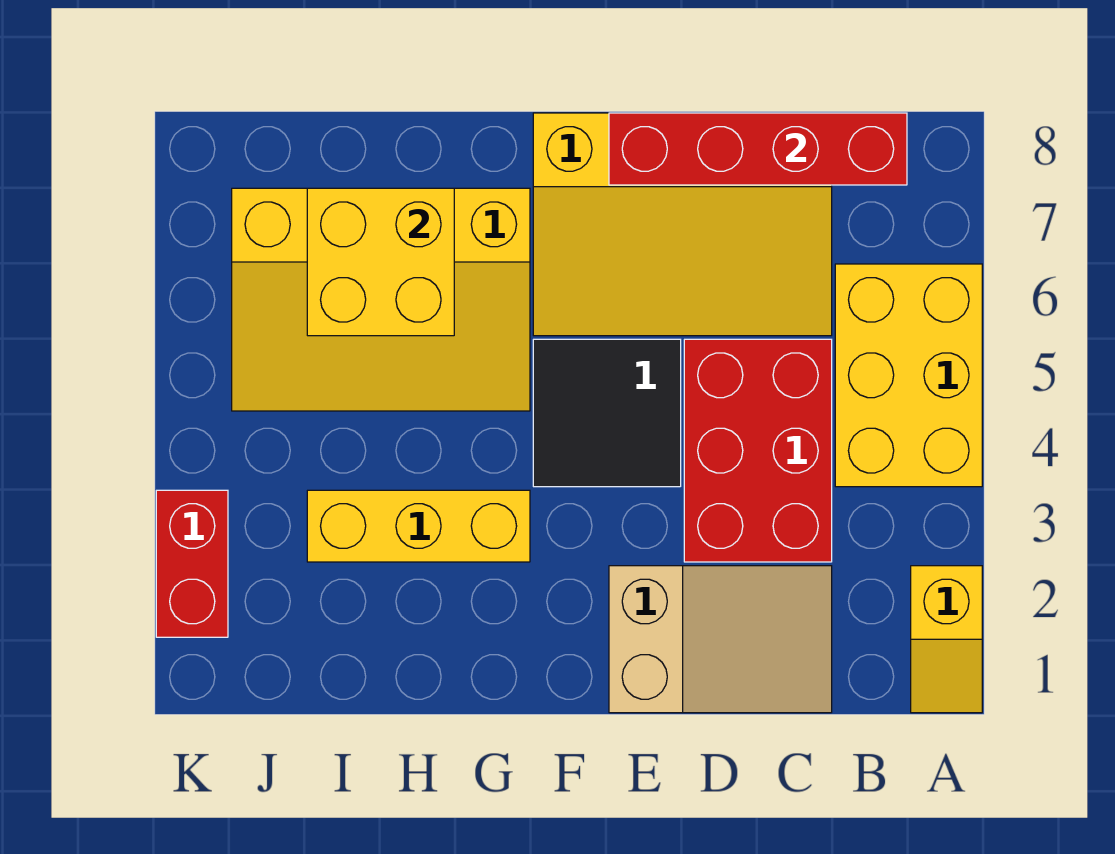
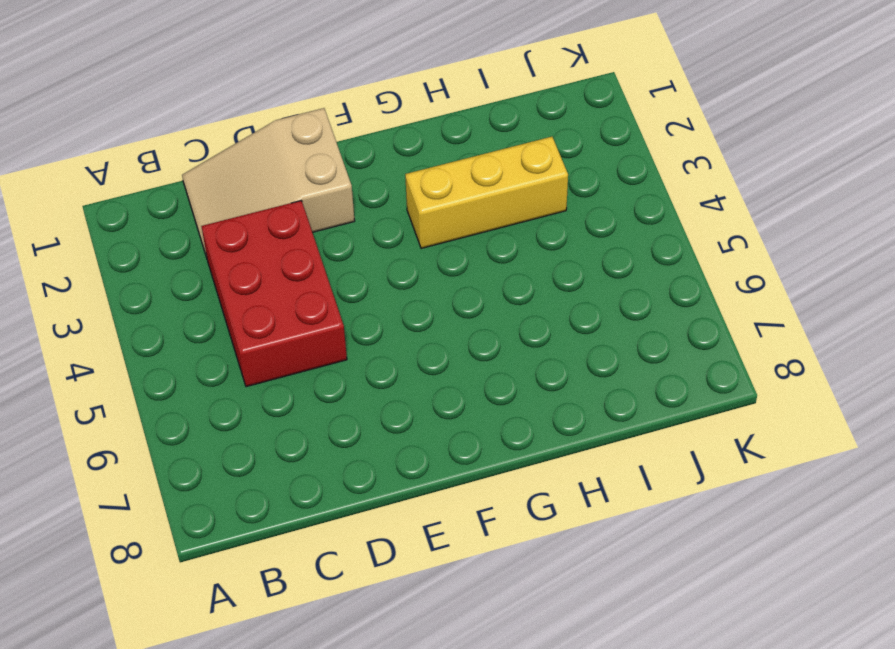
none -> yellow slope A1:A2 level 1 top 2
none -> yellow brick A4:B6 level 1

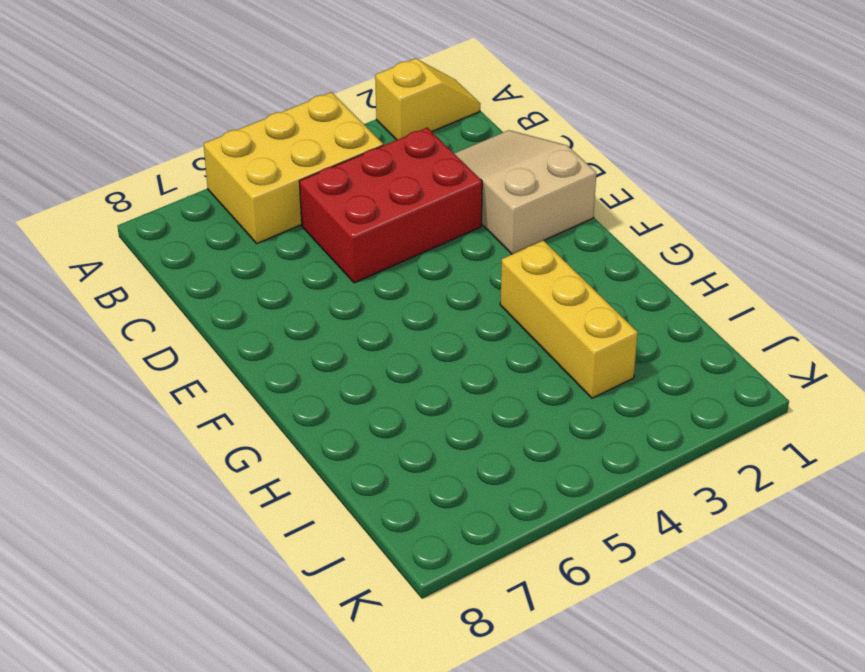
none -> yellow slope C6:F8 level 1 top 8
none -> black tile E4:F5 level 1

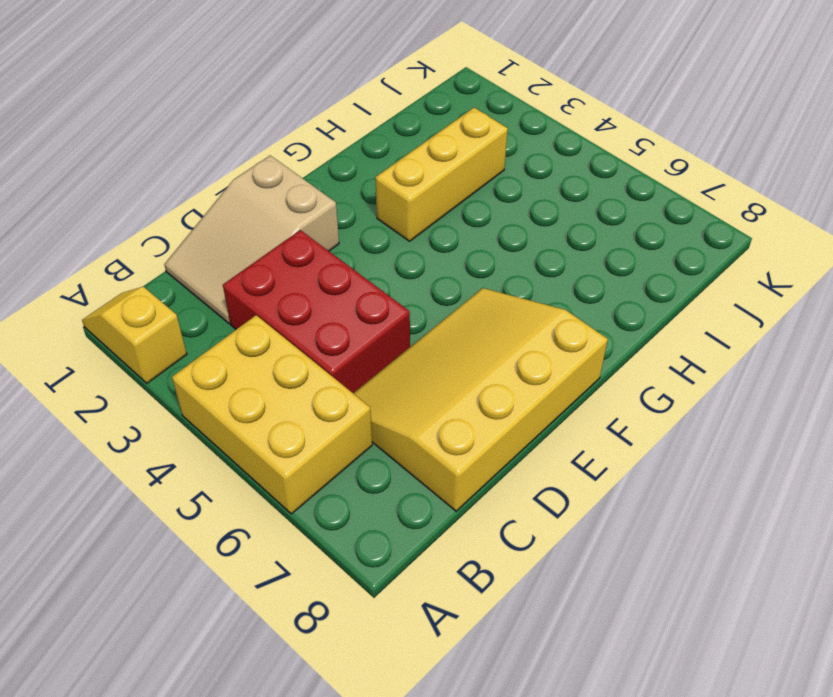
none -> black tile E4:F5 level 1
none -> yellow slope G5:J7 level 1 top 7

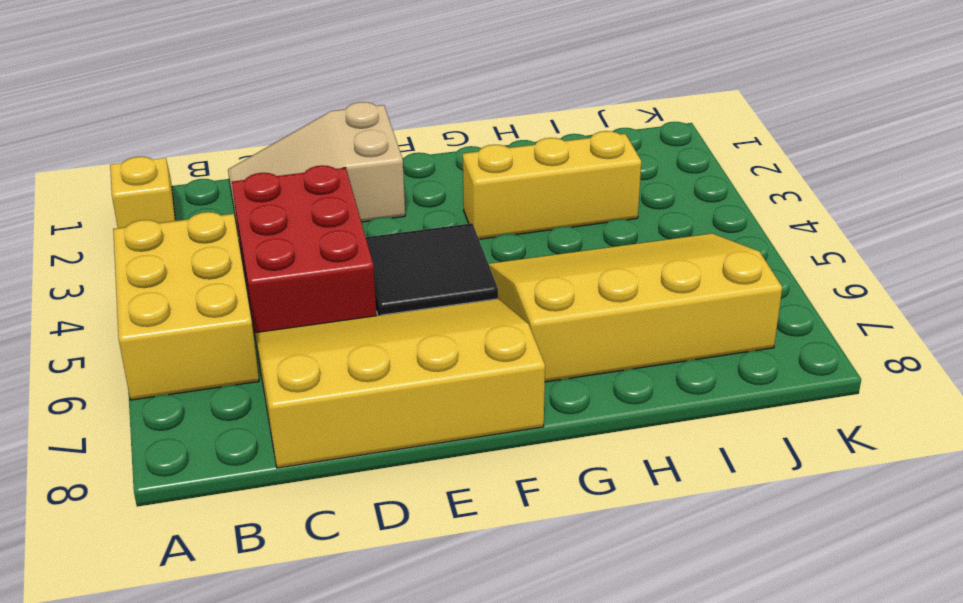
none -> red brick K2:K3 level 1
none -> red brick B8:E8 level 2

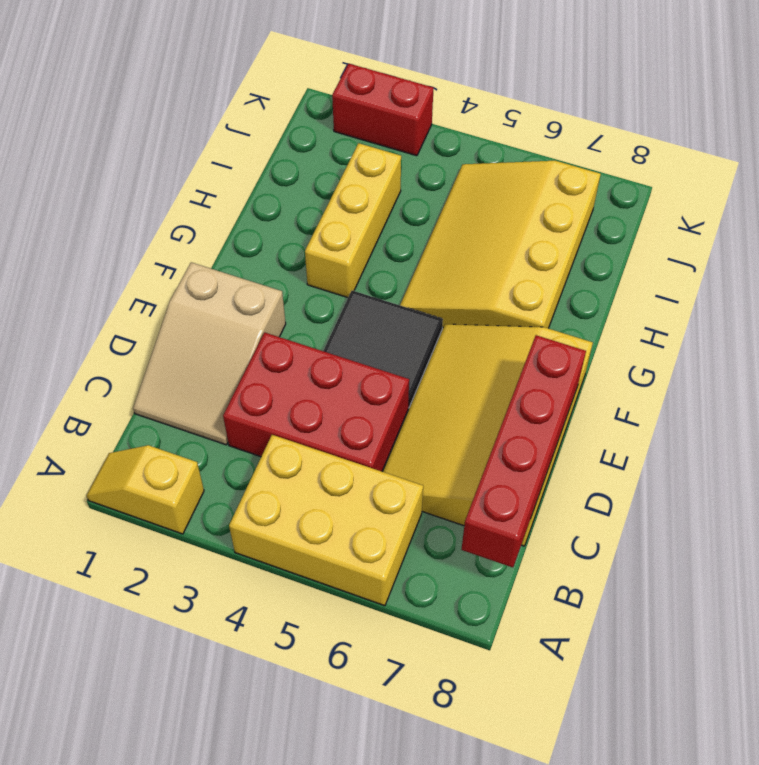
none -> yellow brick H6:I7 level 2

